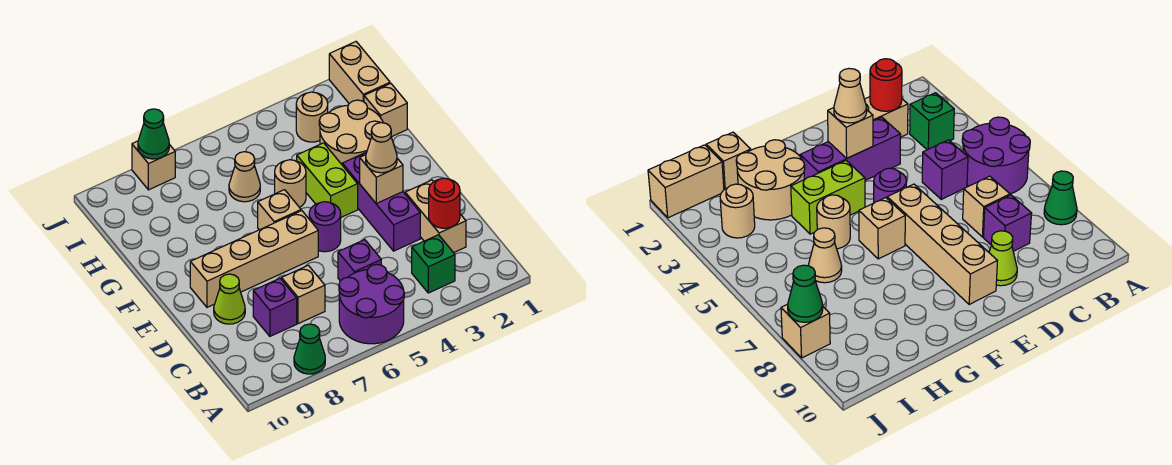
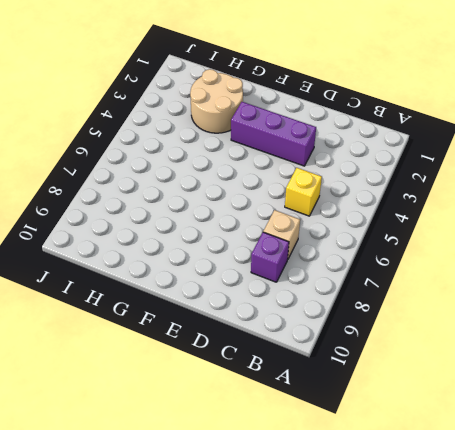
yellow brick C5 level 1 -> purple brick C5 level 1
none -> purple round brick A5:B6 level 1
none -> green cone A8 level 1
none -> green brick B3 level 1

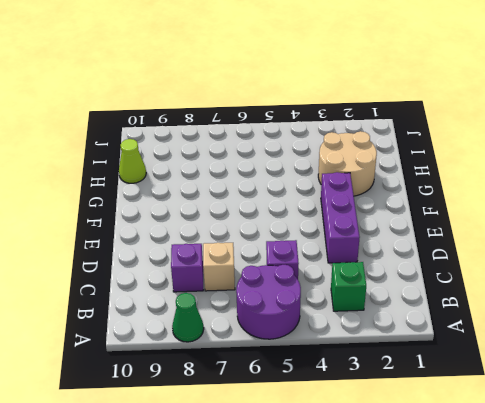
lime cone H10 level 1 -> lime cone D9 level 1
none -> tan brick C2:D2 level 1
none -> purple round brick E5 level 1
none -> tan brick E6:E9 level 1

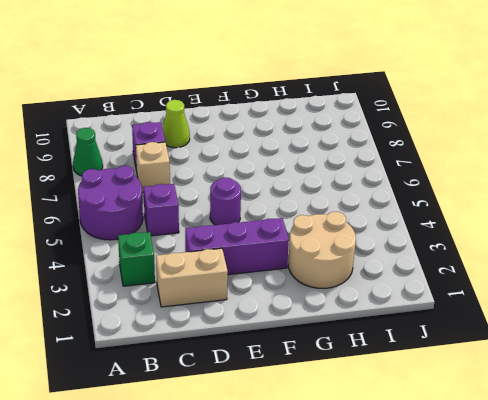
none -> tan brick E6:E9 level 1
none -> lime brick F4:G4 level 1
none -> tan brick F6 level 1

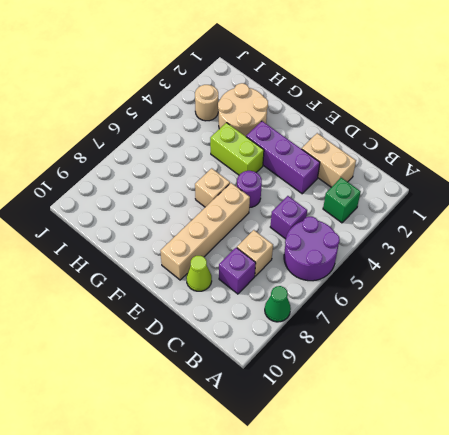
none -> tan round brick G5 level 1
none -> tan brick H1 level 1
none -> tan cone H6 level 1

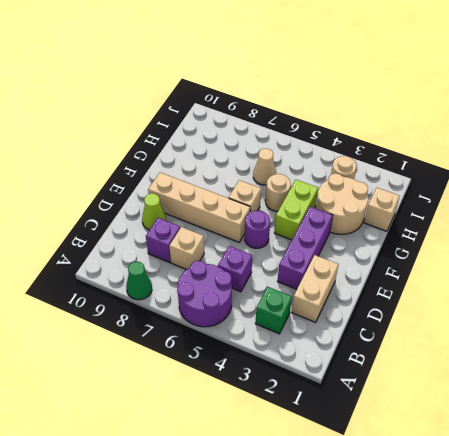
none -> tan brick I1:J1 level 1
none -> tan brick J8 level 1
none -> red round brick C2 level 2

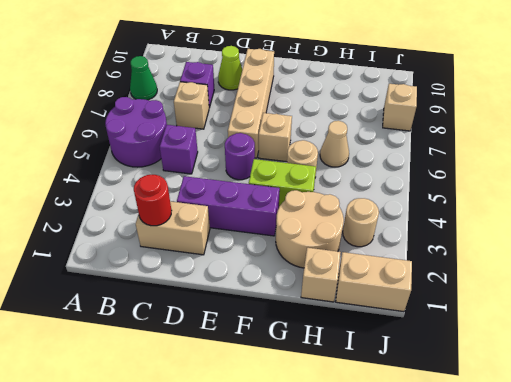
none -> green brick B3 level 1
none -> tan brick E3 level 2
none -> green cone J8 level 2

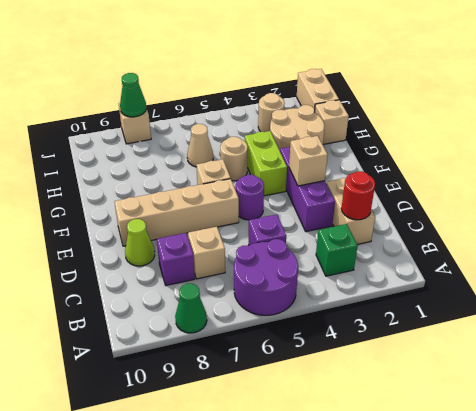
none -> tan cone E3 level 3

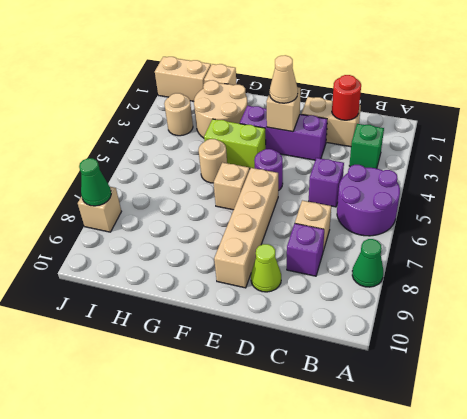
none -> tan cone H6 level 1

